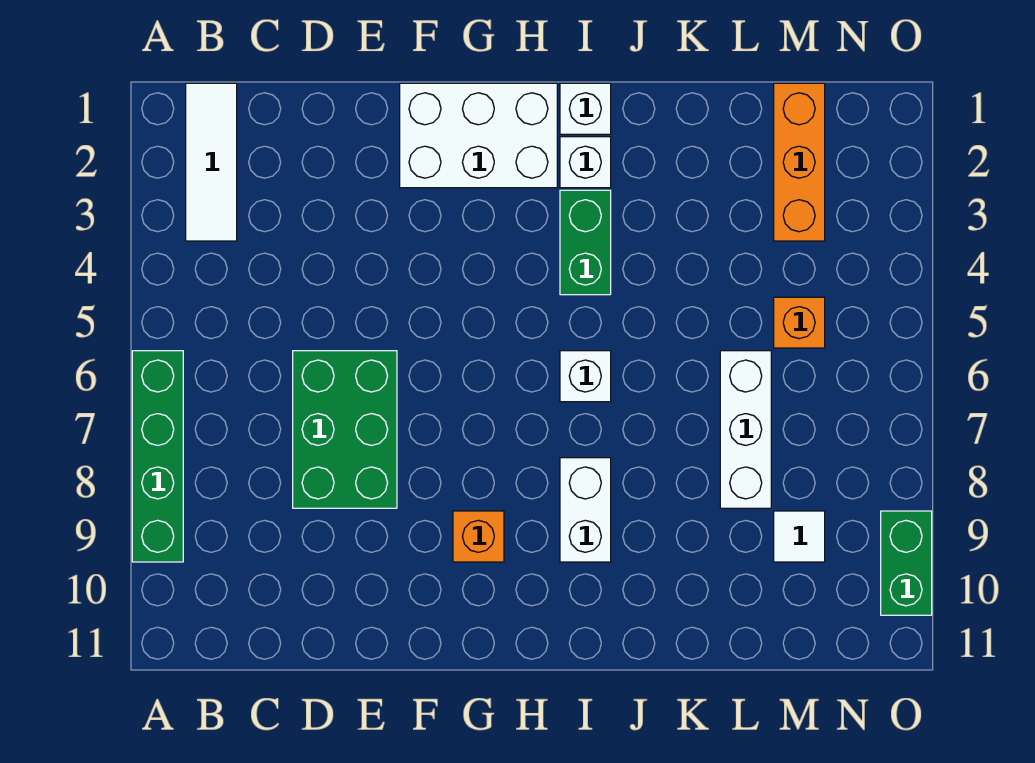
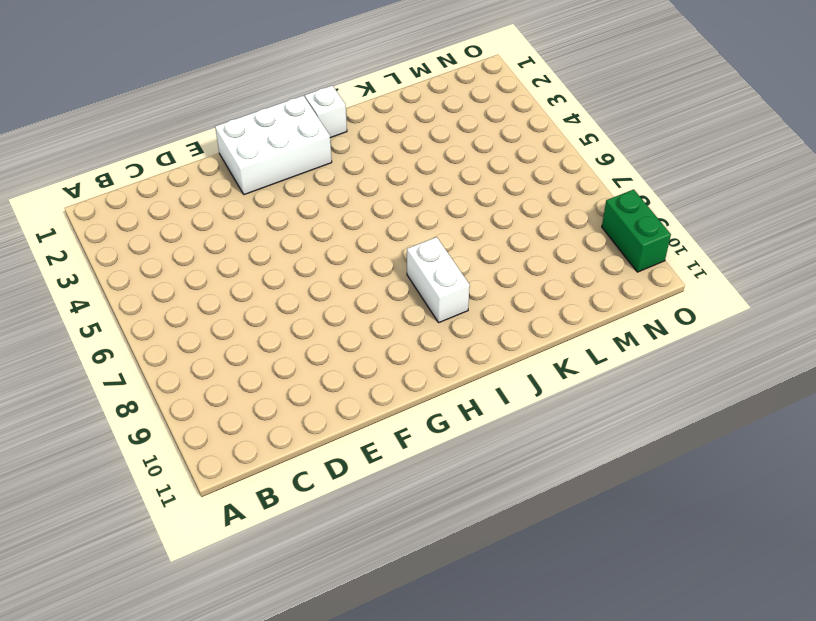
none -> green brick A6:A9 level 1
none -> white tile B1:B3 level 1
none -> green brick D6:E8 level 1

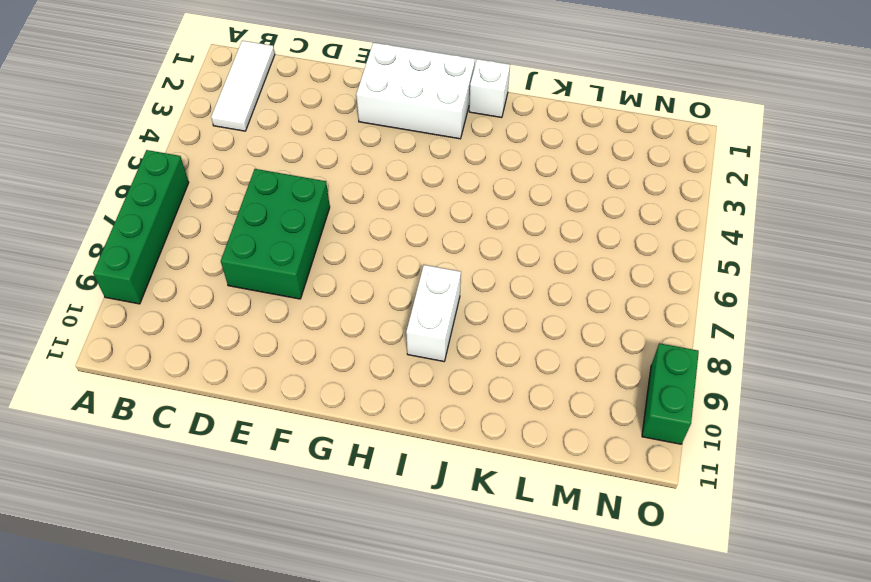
none -> orange brick G9 level 1
none -> white brick I2 level 1
none -> green brick I3:I4 level 1

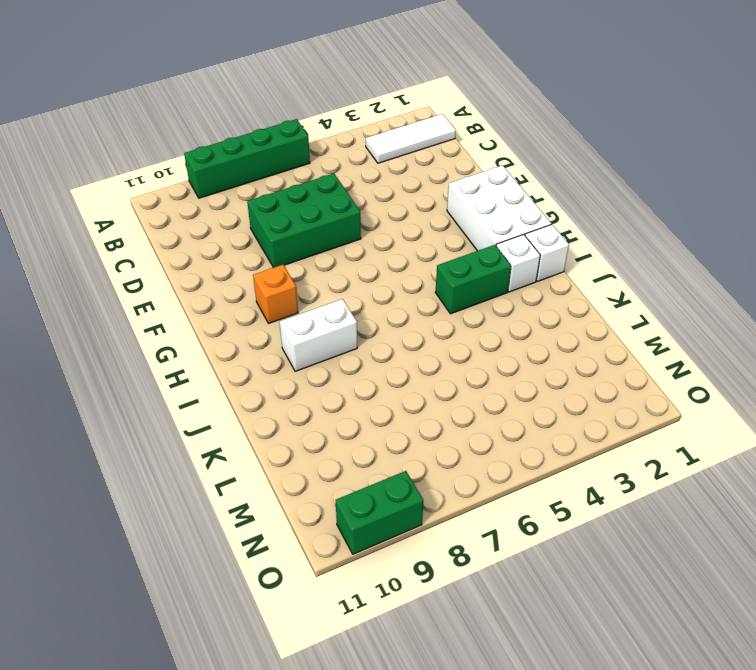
none -> white brick I6 level 1
none -> white brick L6:L8 level 1
none -> orange brick M1:M3 level 1

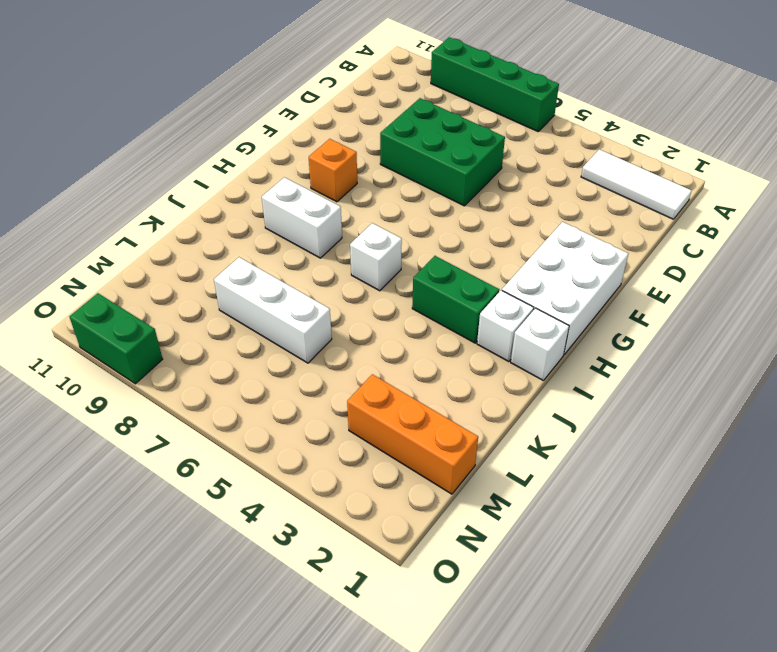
none -> orange brick M5 level 1
none -> white tile M9 level 1

